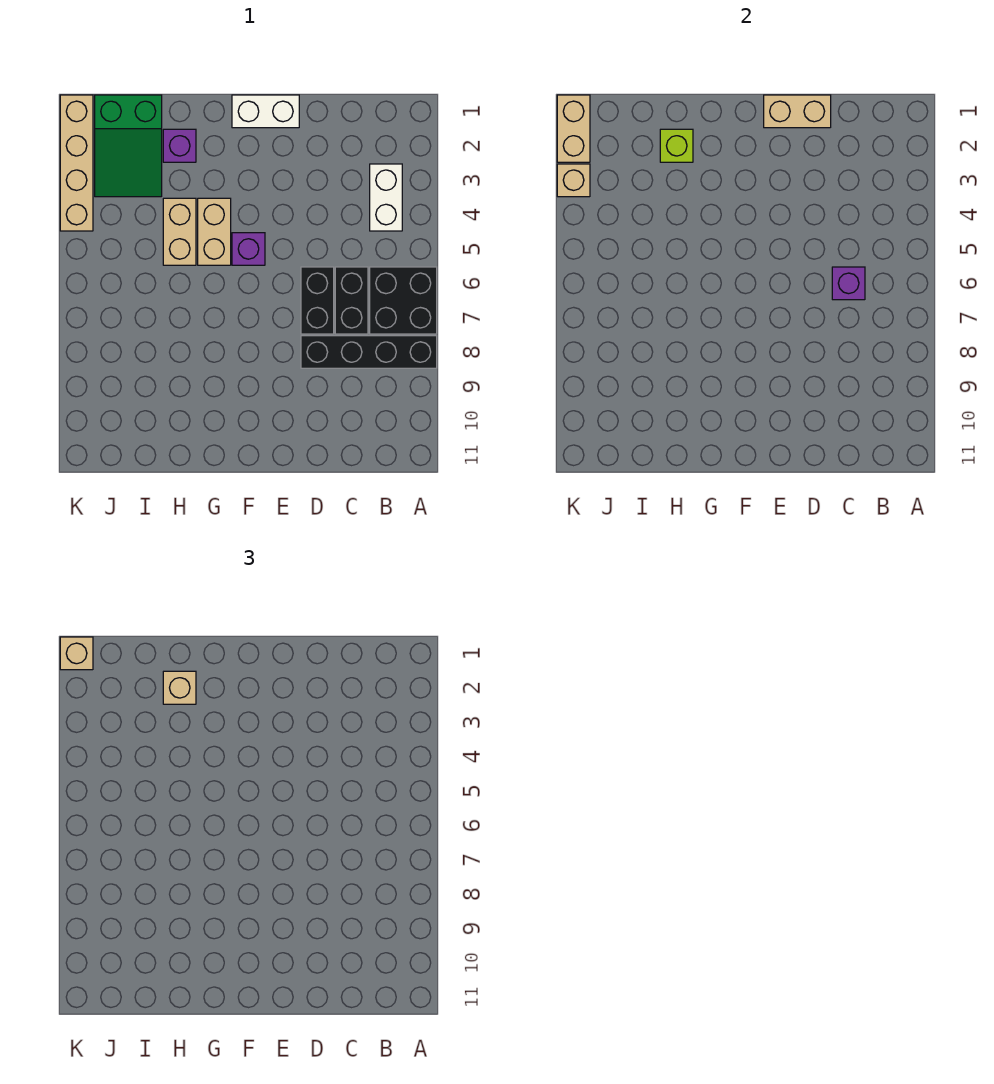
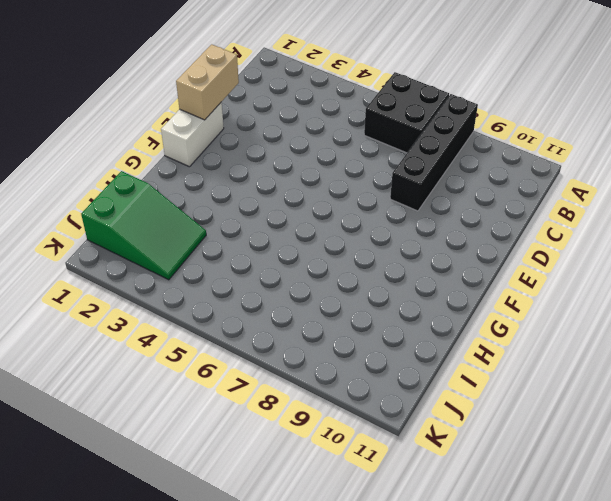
none -> white brick B3:B4 level 1
none -> black brick C6:C7 level 1
none -> black brick D6:D7 level 1

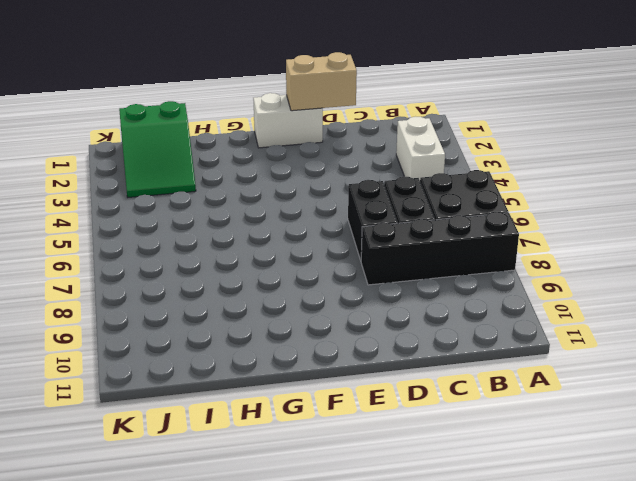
none -> purple brick F5 level 1
none -> tan brick G4:G5 level 1
none -> purple brick H2 level 1

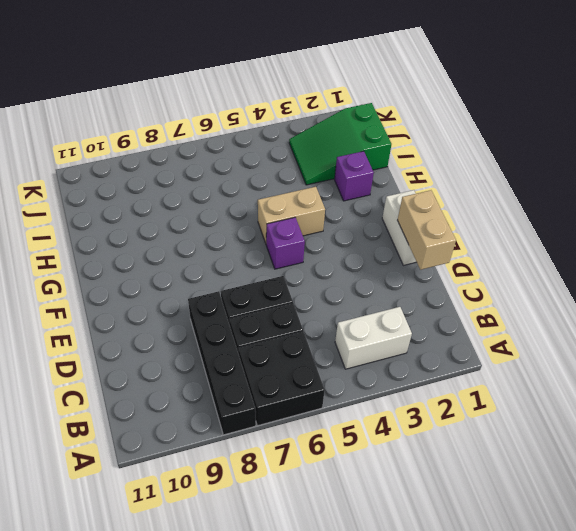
none -> tan brick H4:H5 level 1
none -> tan brick K1:K4 level 1
none -> purple brick C6 level 2

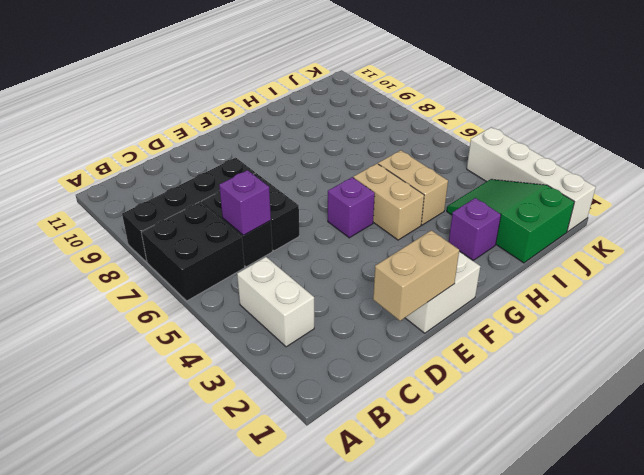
white brick K1:K4 level 1 -> tan brick K1:K4 level 1
none -> lime brick H2 level 2
none -> tan brick K1:K2 level 2
none -> tan brick K3 level 2

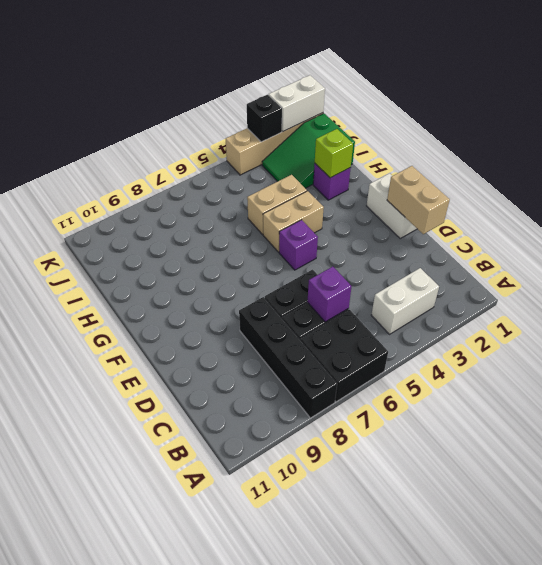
white brick K1:K2 level 2 -> tan brick K1:K2 level 2
black brick K3 level 2 -> tan brick K3 level 2
none -> tan brick H2 level 3
none -> tan brick K1 level 3

